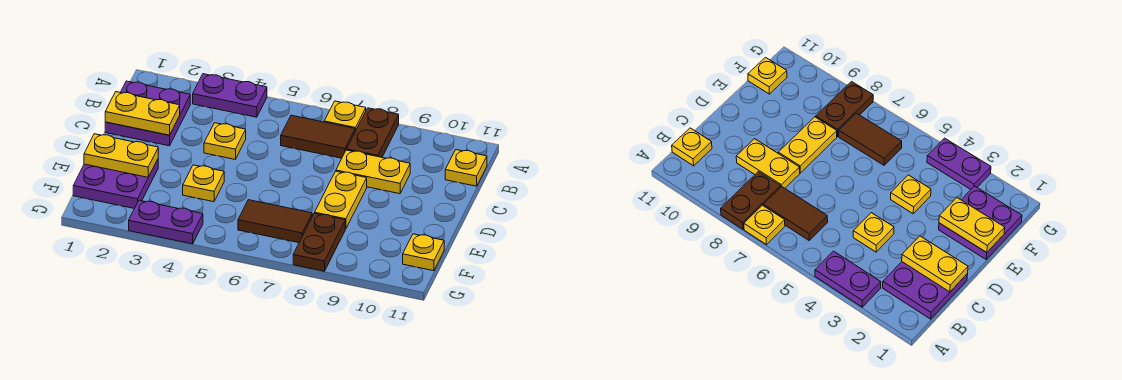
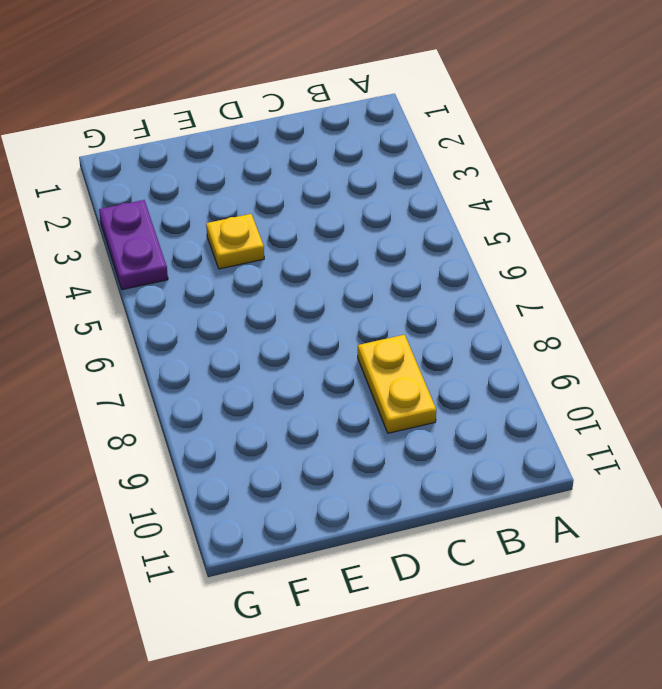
none -> purple plate A3:A4 level 1
none -> yellow plate A7 level 1
none -> brown plate A8:B8 level 1

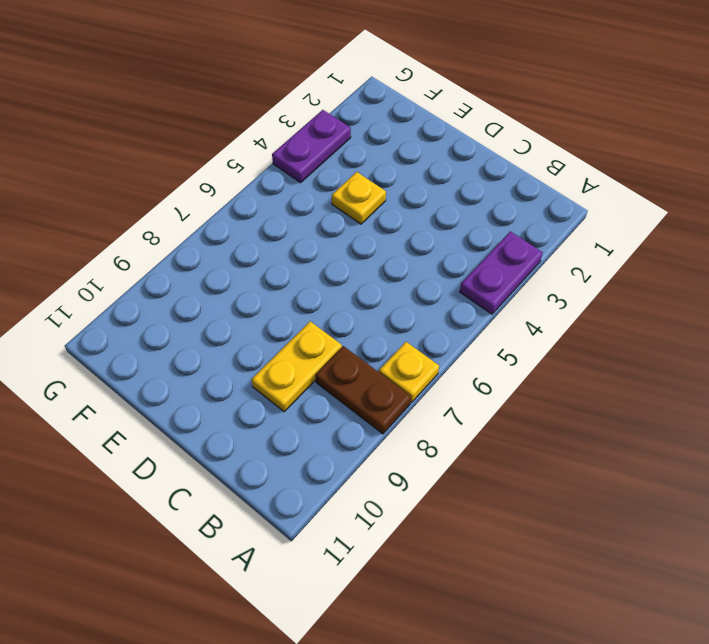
none -> purple plate B1:C2 level 1
none -> brown tile B6:B7 level 1
none -> yellow plate B11 level 1

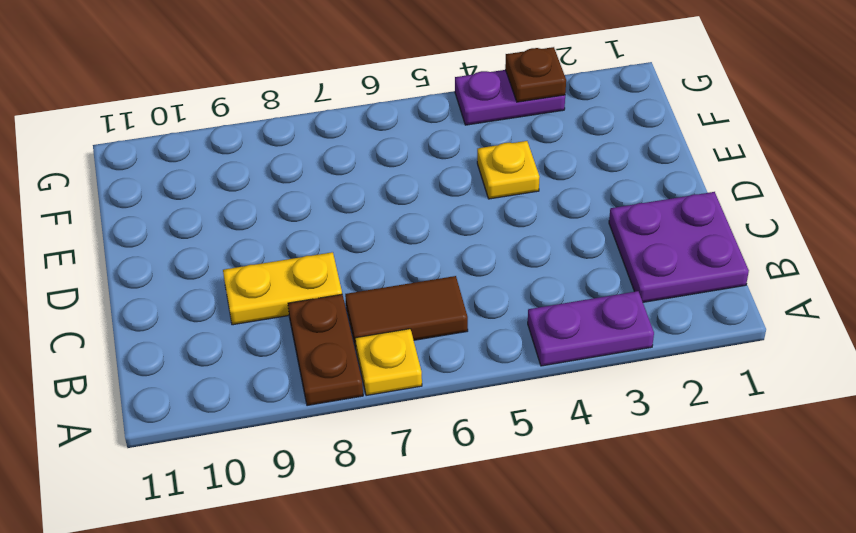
brown plate G3 level 2 -> none
none -> yellow plate B11 level 1
none -> yellow plate C4 level 1
none -> yellow plate D8:E8 level 1

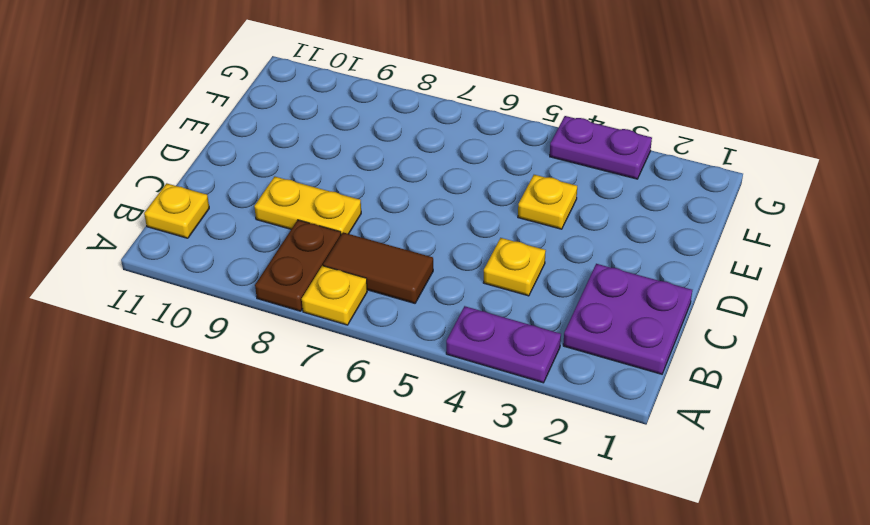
none -> yellow plate D8:E8 level 1
none -> purple plate E1:F2 level 1
none -> brown tile F6:F7 level 1

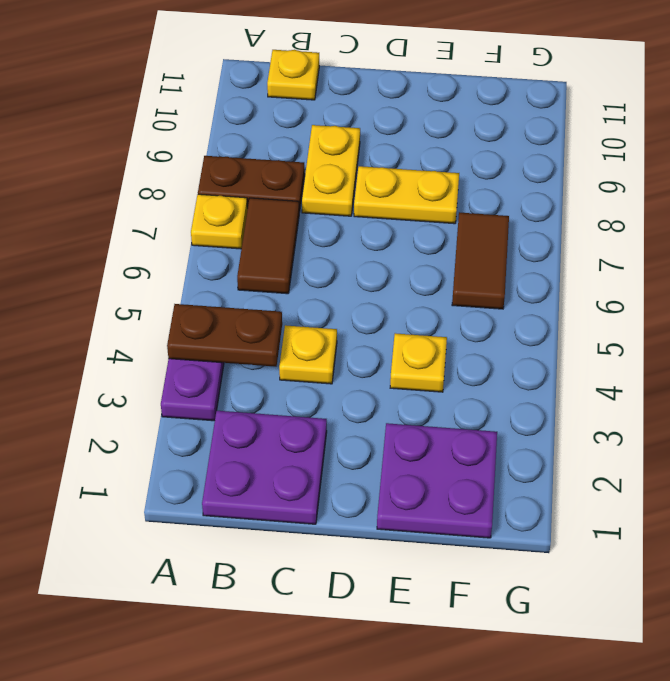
brown plate A4:B4 level 2 -> brown plate F8:G8 level 1
none -> yellow plate F11 level 1
none -> purple plate G3:G4 level 1
none -> yellow plate C1:C2 level 2

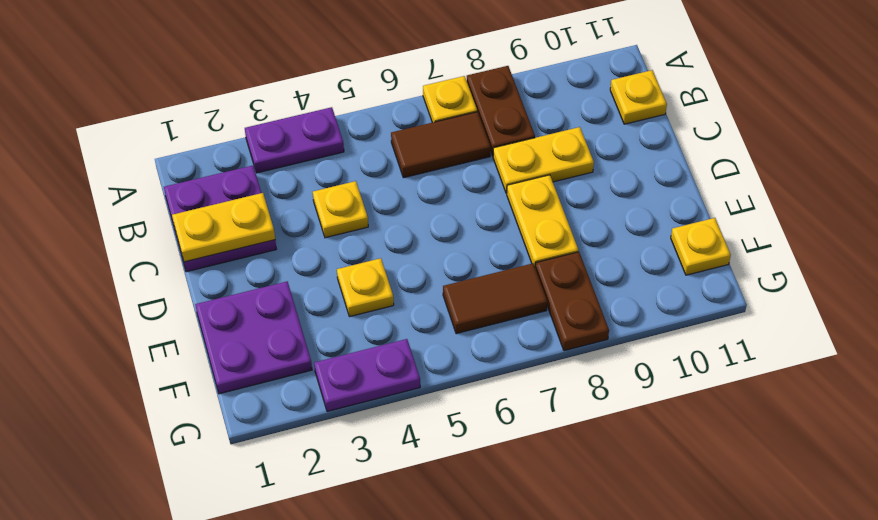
none -> yellow plate E1:E2 level 2

